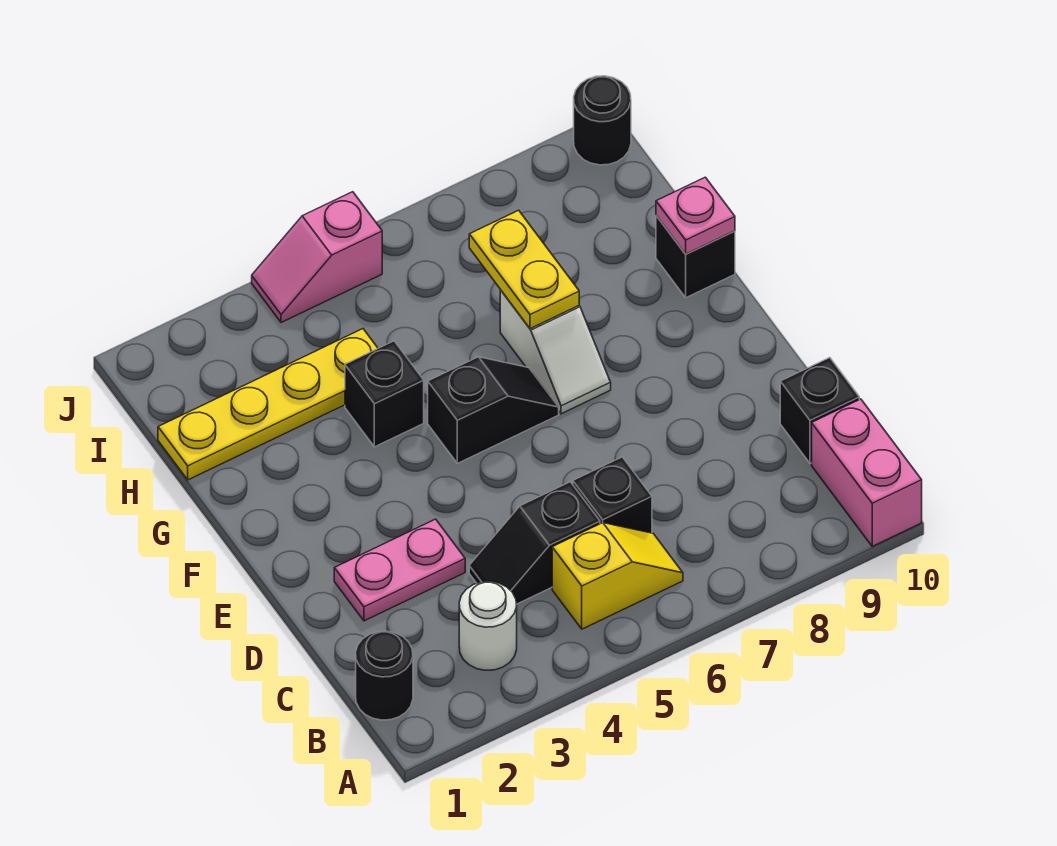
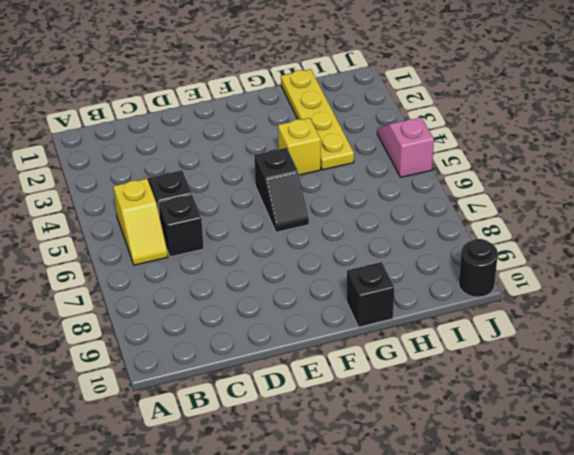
yellow brick G4 level 1 -> black brick G4 level 1
none -> pink brick A10:B10 level 1
none -> black round brick B1 level 1
none -> white round brick B3 level 1

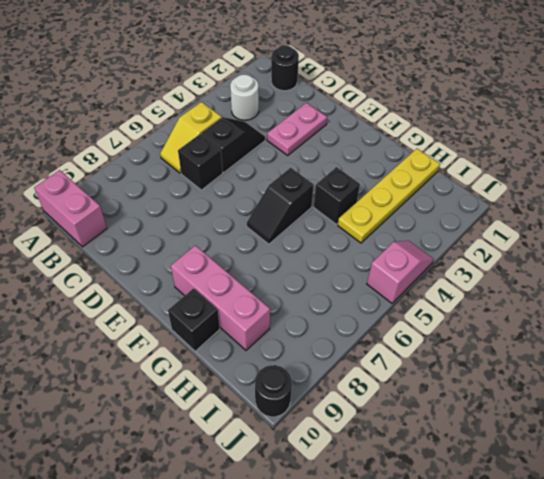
pink brick F9:H9 level 1 -> none
none -> black brick C10 level 1
none -> white slope F7:G7 level 1 top G
none -> yellow plate G7:H7 level 2

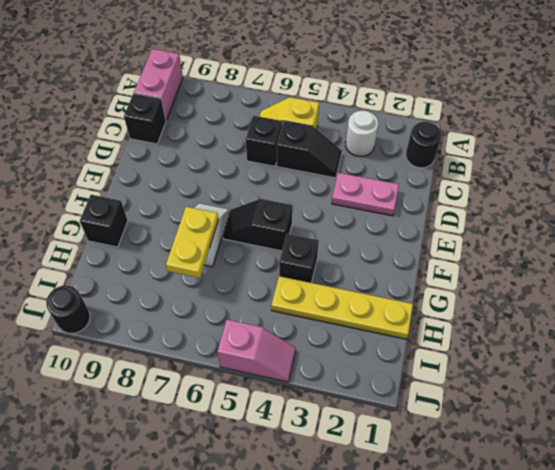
none -> pink plate G10 level 2

